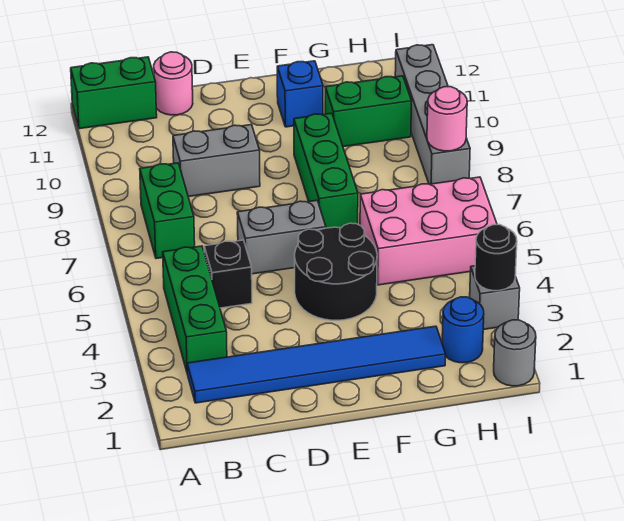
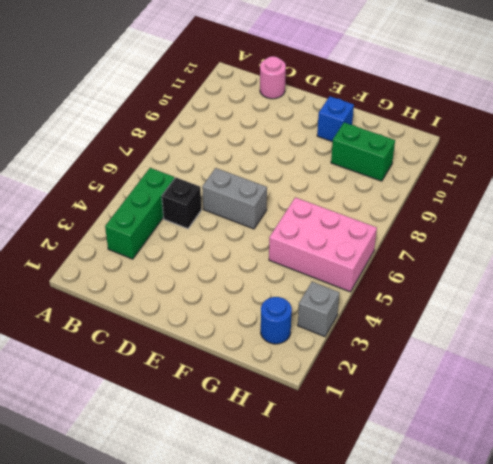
none -> green brick A12:B12 level 1
none -> blue tile B2:G2 level 1
none -> green brick B7:B8 level 1

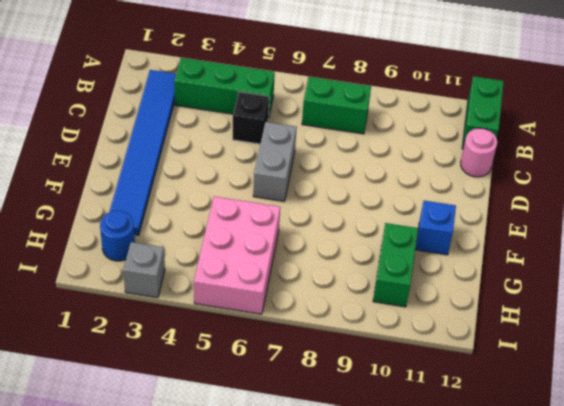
none -> grey brick C9:D9 level 1
none -> black round brick E4:F5 level 1
none -> green brick F7:F9 level 1

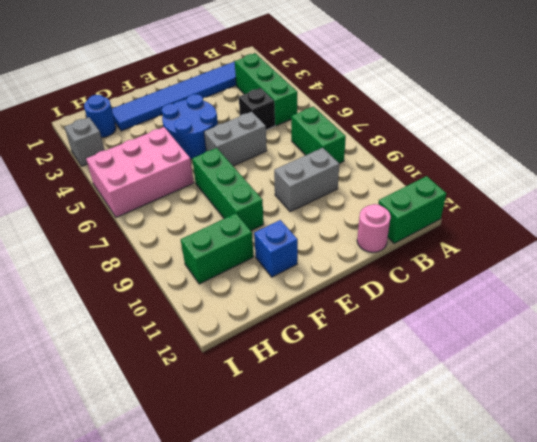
blue round brick E4:F5 level 1 -> black round brick E4:F5 level 1
none -> grey round brick I1 level 1
none -> grey brick I8:I11 level 1
none -> black round brick I3 level 2

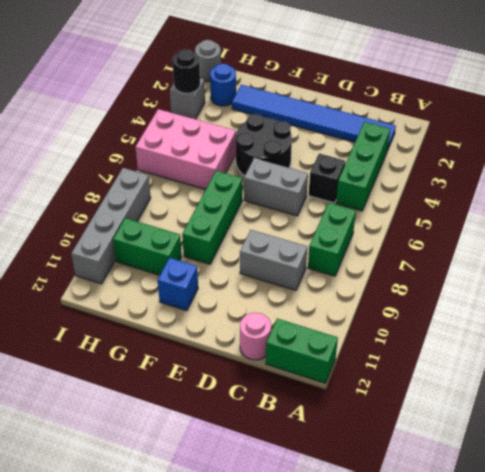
none -> pink round brick I8 level 2

